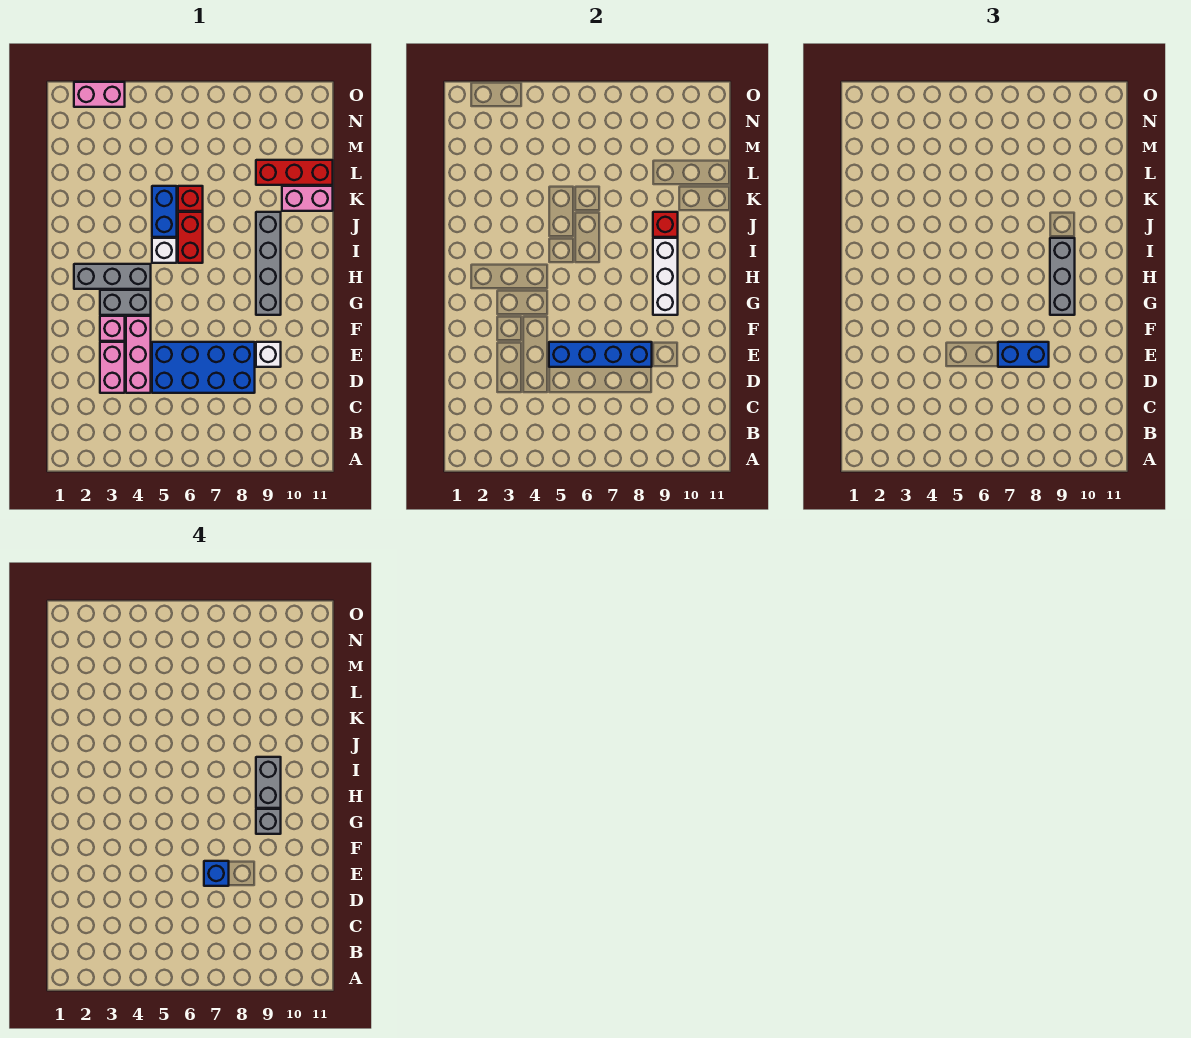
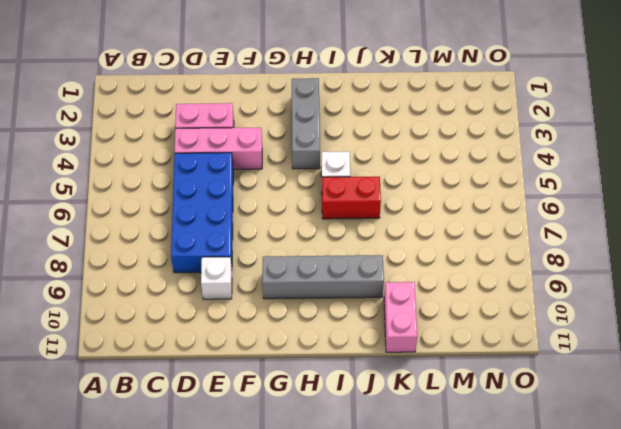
none -> pink brick F3 level 1
none -> grey brick G3:G4 level 1
none -> blue brick J5:K5 level 1

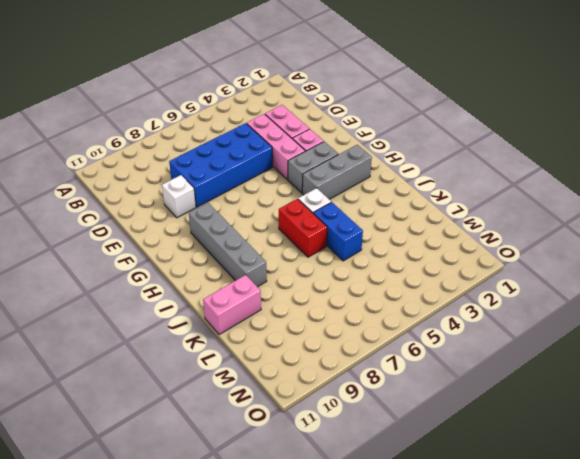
none -> red brick K6 level 1
none -> red brick L9:L11 level 1
none -> pink brick O2:O3 level 1

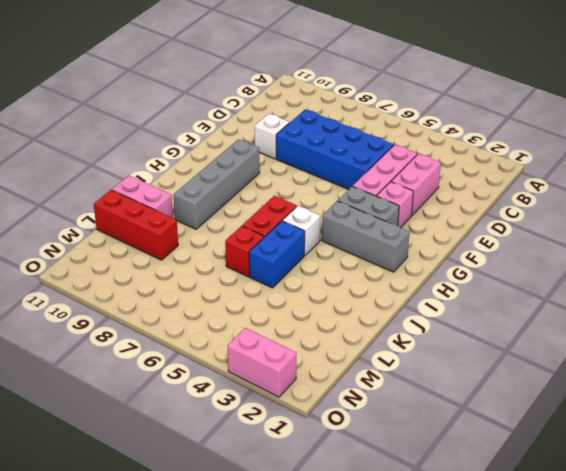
none -> blue brick E5:E8 level 2
none -> white brick G9:I9 level 2
none -> red brick J9 level 2

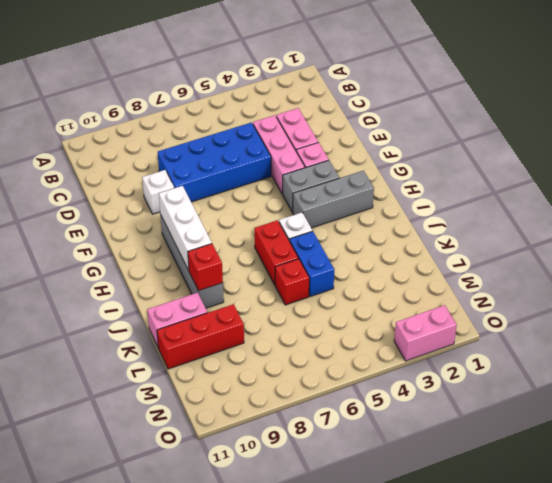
none -> blue brick E5:E8 level 2
none -> blue brick E7:E8 level 3
none -> grey brick G9:I9 level 3

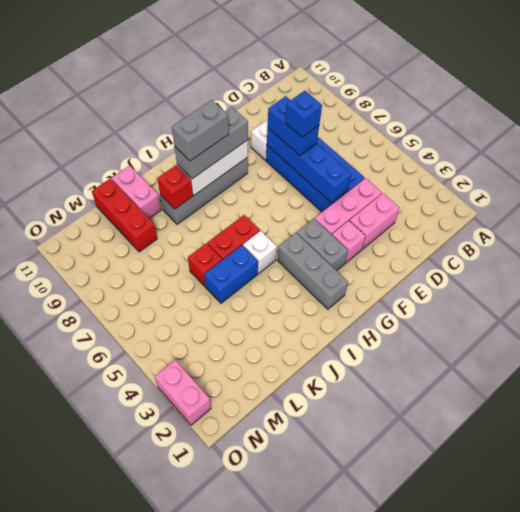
none -> grey brick G9 level 4

